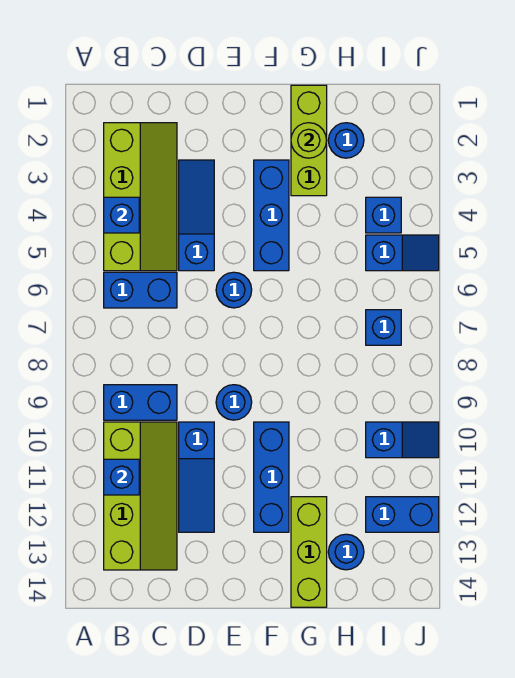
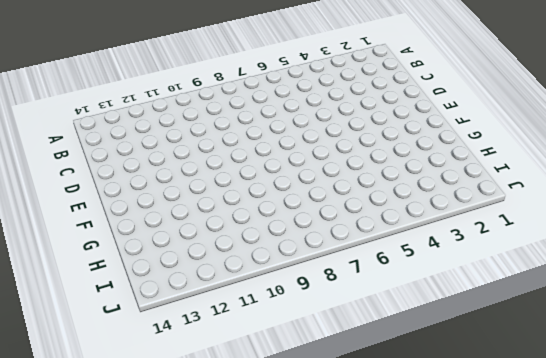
none -> lime slope B2:C5 level 1 top B
none -> blue brick B6:C6 level 1
none -> blue brick B9:C9 level 1

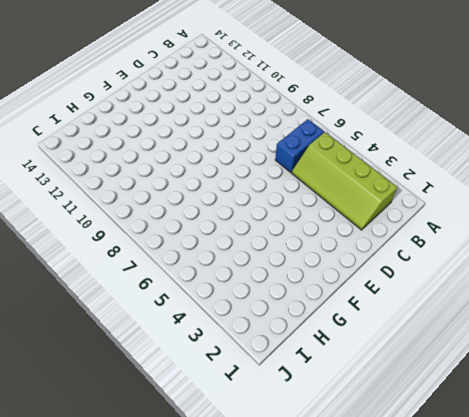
none -> blue brick B9:C9 level 1
none -> lime slope B10:C13 level 1 top B
none -> blue slope D3:D5 level 1 top 5

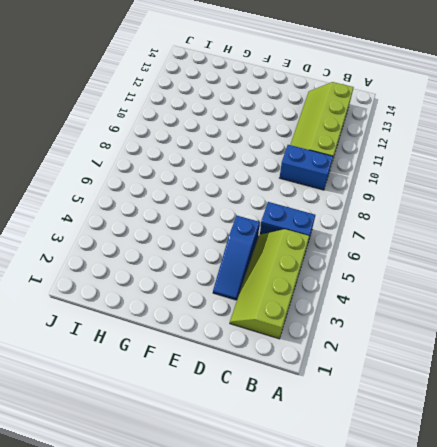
none -> blue slope D10:D12 level 1 top 10
none -> blue round brick E6 level 1
none -> blue round brick E9 level 1

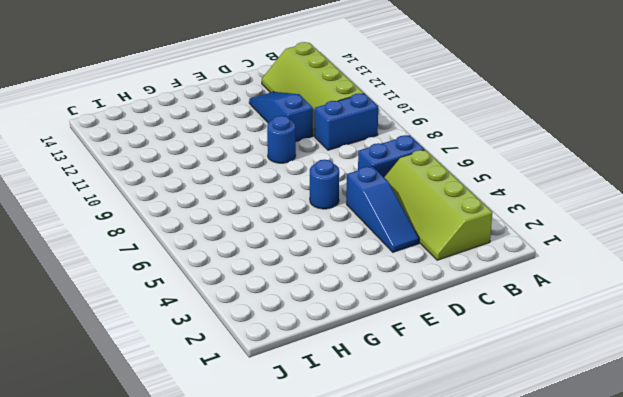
none -> blue brick F3:F5 level 1
none -> blue brick F10:F12 level 1
none -> lime brick G1:G3 level 1

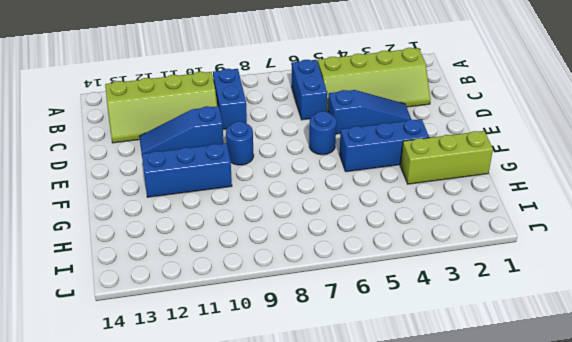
none -> lime brick G12:G14 level 1
none -> blue round brick H2 level 1
none -> blue round brick H13 level 1

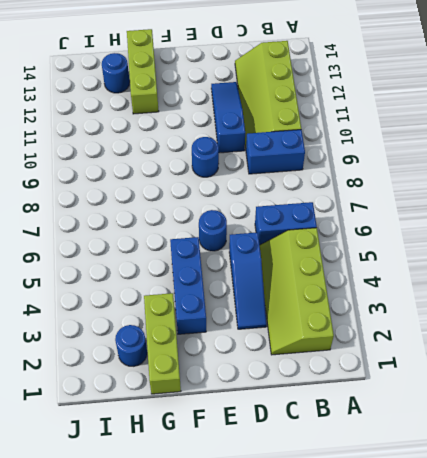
none -> blue brick F10:F12 level 1
none -> blue brick I4 level 1
none -> blue slope I5:J5 level 1 top I

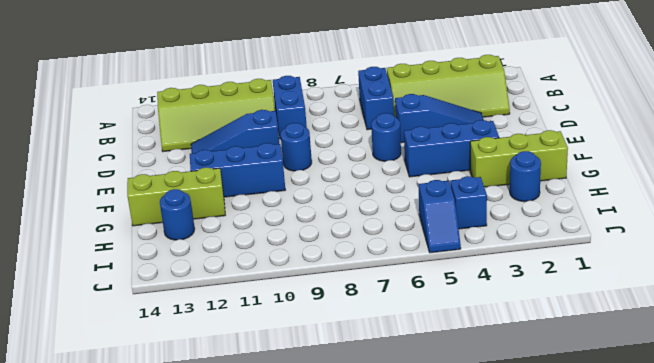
none -> blue brick I7 level 1
none -> blue slope I10:J10 level 1 top I
none -> blue brick I12:J12 level 1

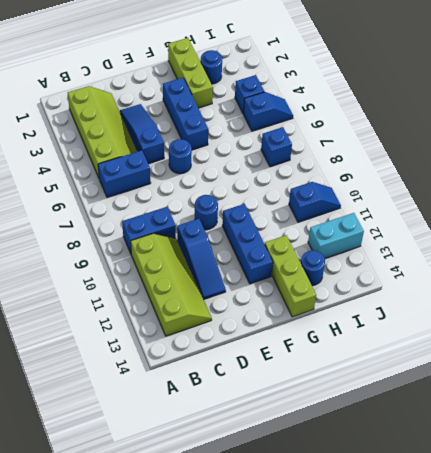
cyan brick I12:J12 level 1 -> blue brick I12:J12 level 1
none -> blue brick B4 level 2
none -> blue brick B11 level 2
none -> lime round brick G2 level 2

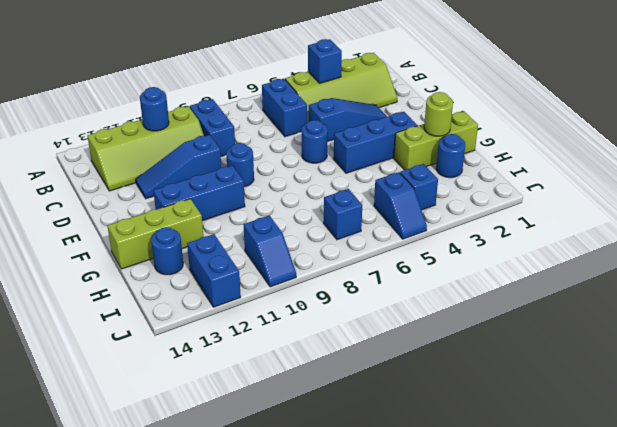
blue round brick B11 level 2 -> blue brick B11 level 2

